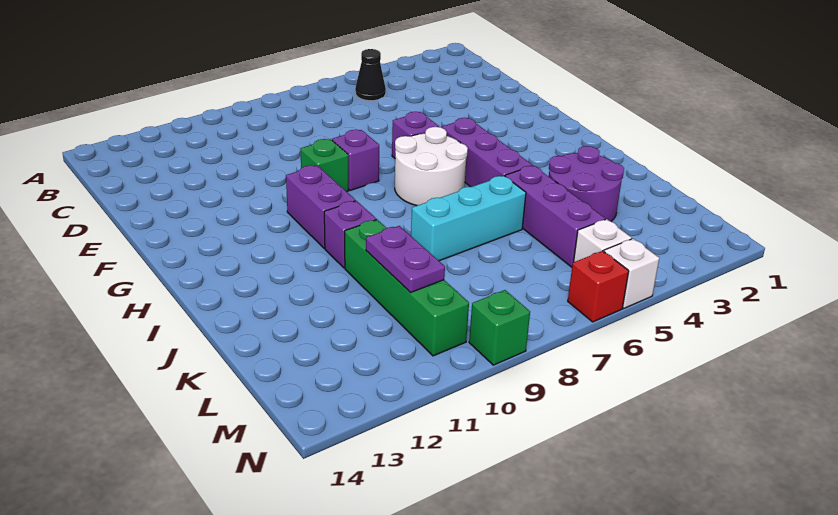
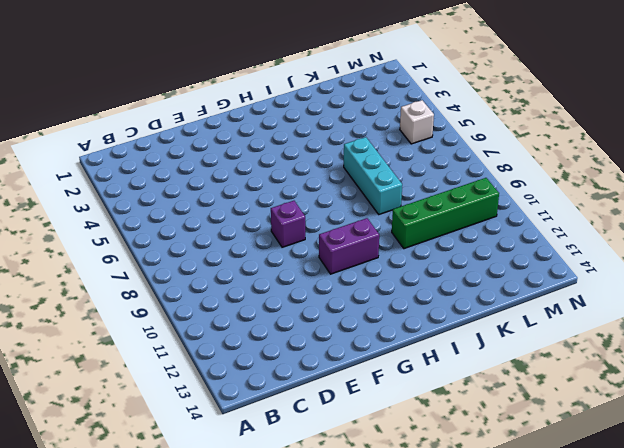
none -> black cone B5 level 1
none -> purple brick F6 level 1
none -> green brick F9 level 1

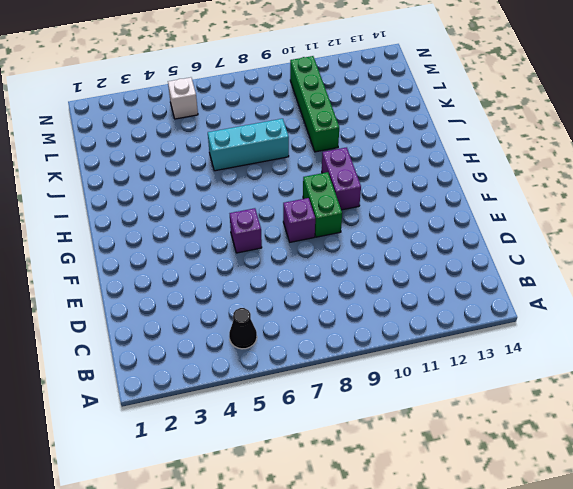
green brick F9:G9 level 1 -> green brick F9 level 1
none -> purple brick G5:I5 level 1
none -> white round brick G6:H7 level 1
none -> purple brick I10 level 1

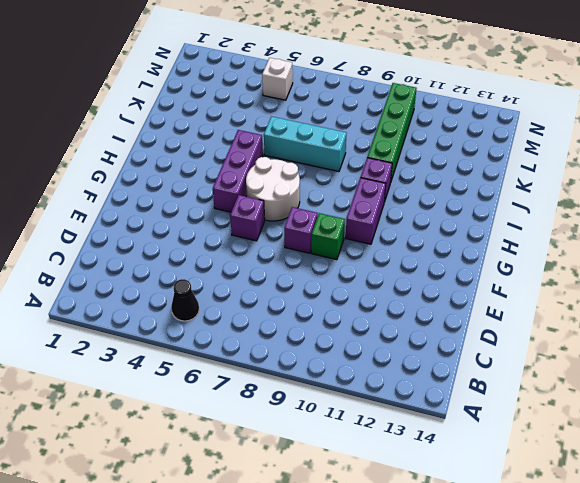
none -> purple round brick J3:K4 level 1
none -> purple brick J5:L5 level 1
none -> white brick N5 level 1

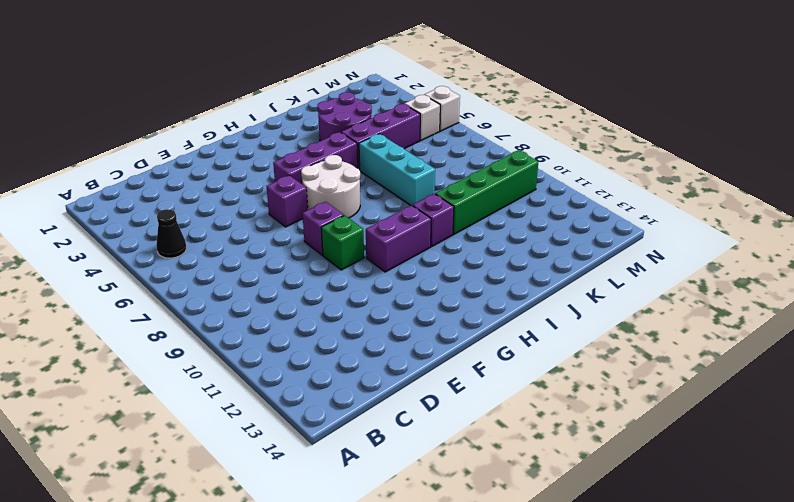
none -> red brick N6 level 1
none -> green brick N9 level 1
none -> purple plate K10:L10 level 2

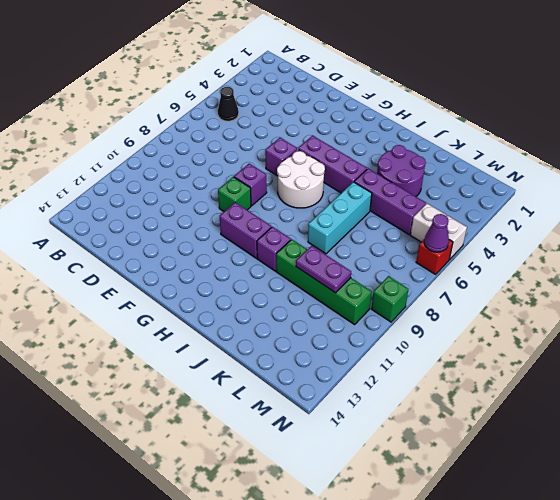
purple cone N6 level 2 -> none

